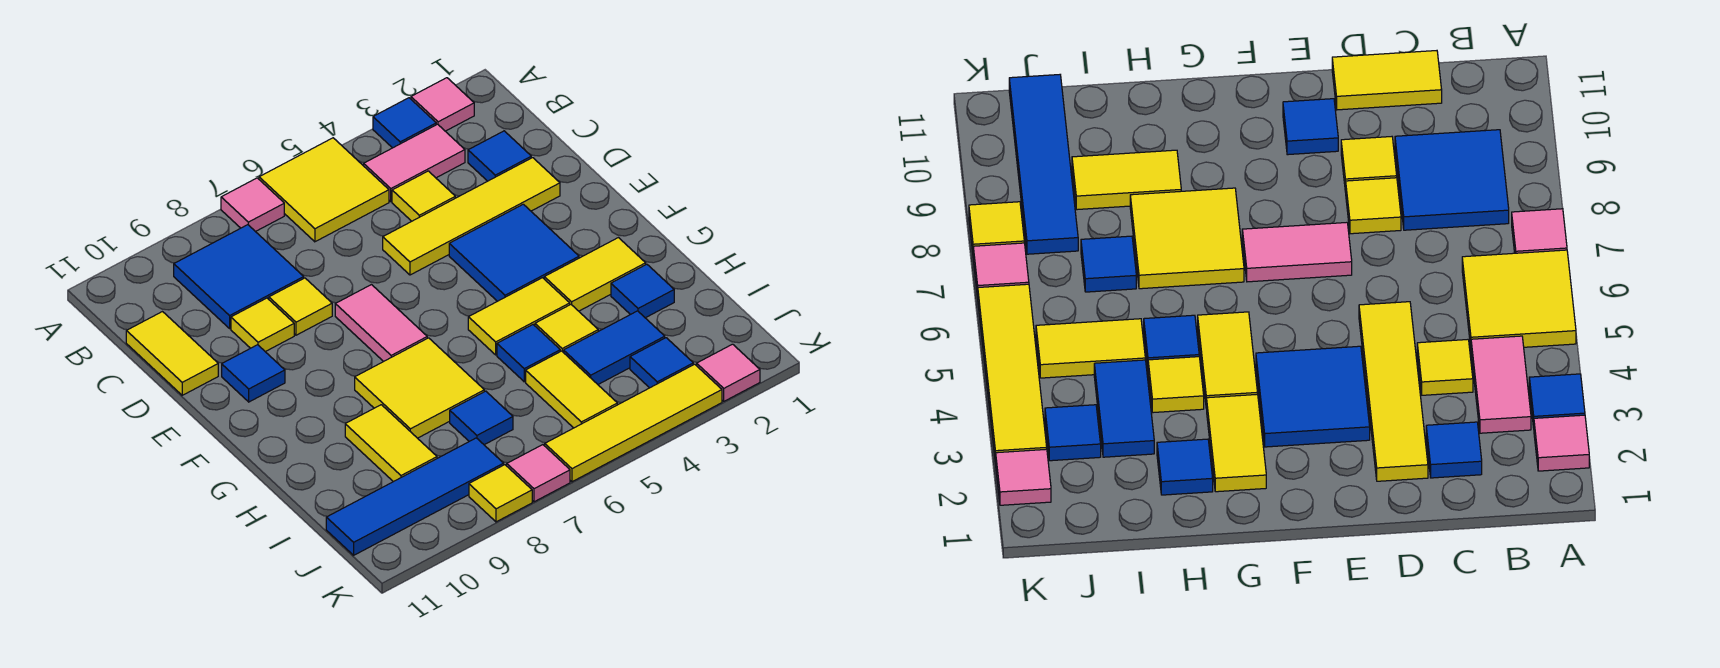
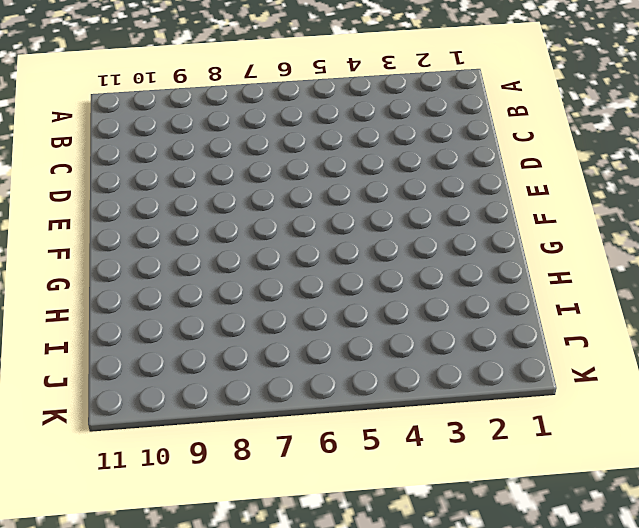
none -> pink tile A2 level 1
none -> blue tile A3 level 1
none -> yellow tile A5:B6 level 1
none -> pink tile A7 level 1

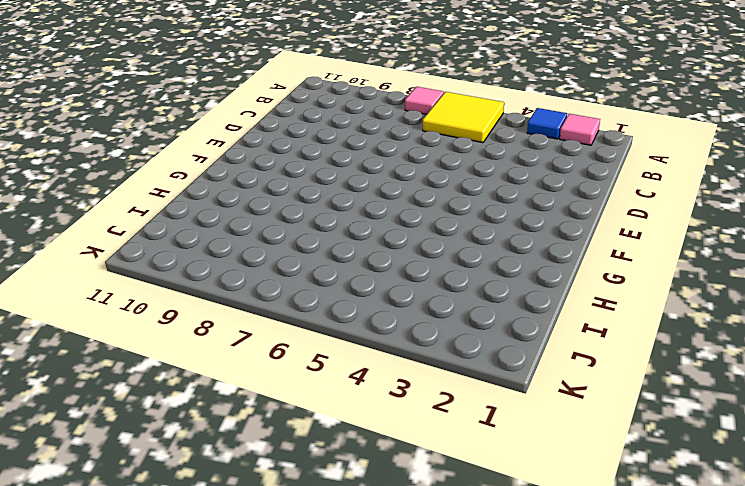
none -> pink tile B3:B4 level 1
none -> blue tile B8:C9 level 1
none -> blue tile C2 level 1
none -> yellow tile C4 level 1

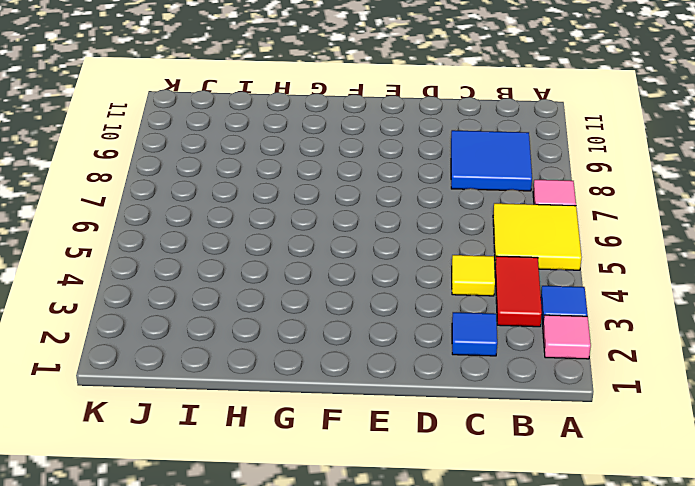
red tile B3:B4 level 1 -> pink tile B3:B4 level 1
none -> yellow tile C11:D11 level 1
none -> yellow tile D2:D5 level 1
none -> yellow tile D8 level 1
none -> yellow tile D9 level 1

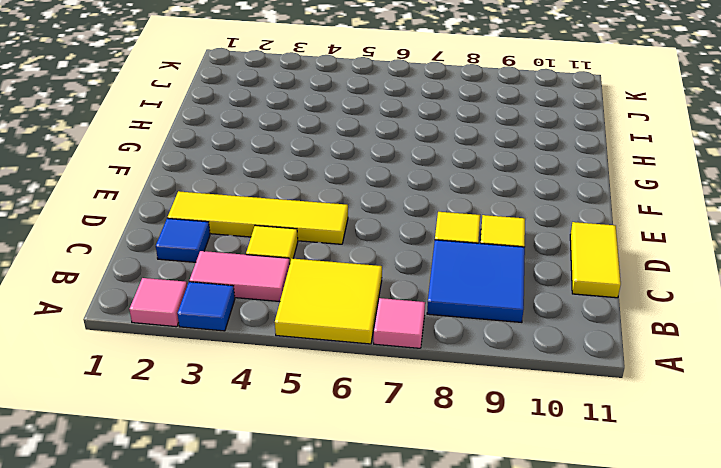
none -> blue tile E3:F4 level 1
none -> pink tile E7:F7 level 1
none -> blue tile E10 level 1
none -> yellow tile G2:G3 level 1

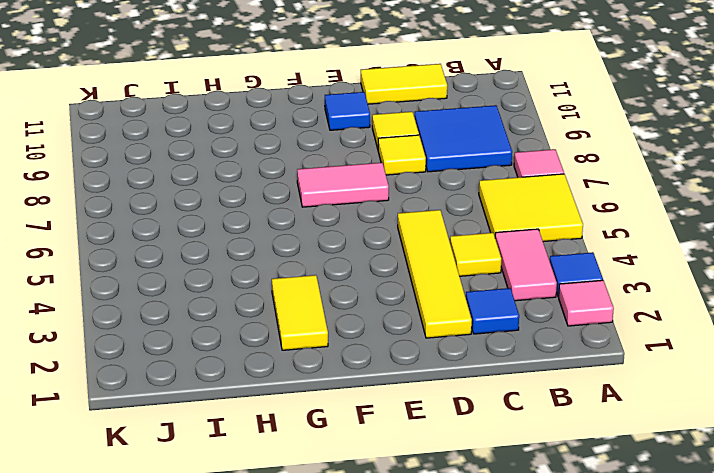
none -> blue tile E3:F4 level 1
none -> yellow tile G4:G5 level 1
none -> yellow tile G7:H8 level 1
none -> blue tile H2 level 1

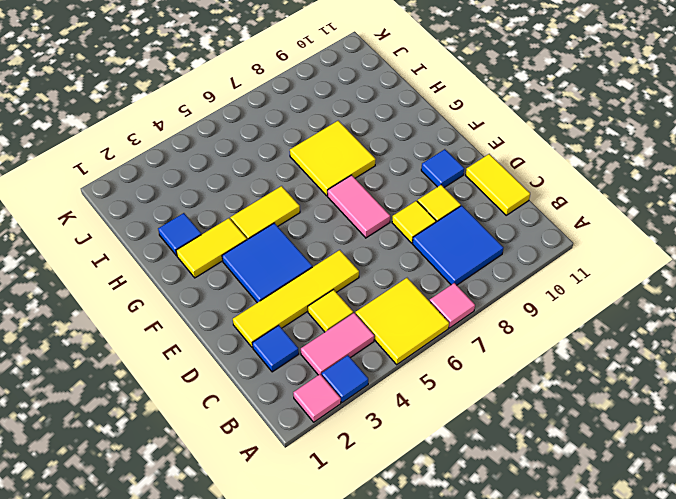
none -> yellow tile H4 level 1
none -> blue tile H5 level 1
none -> yellow tile H9:I9 level 1
none -> blue tile I3:I4 level 1

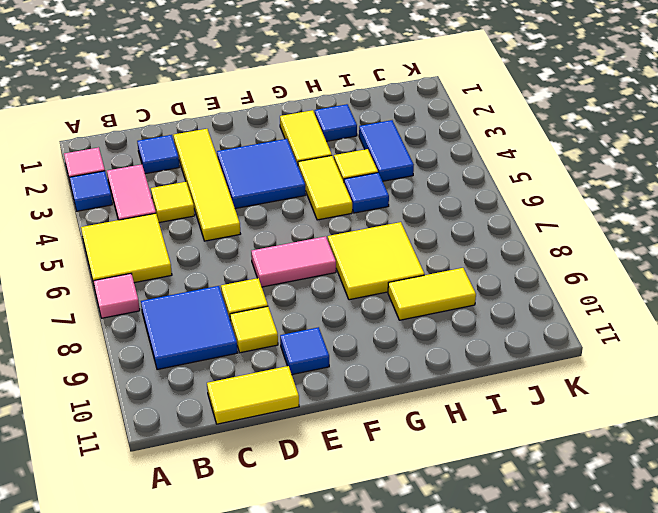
none -> yellow tile I5:J5 level 1
none -> blue tile I7 level 1
none -> blue tile J3 level 1
none -> blue tile J8:J11 level 1

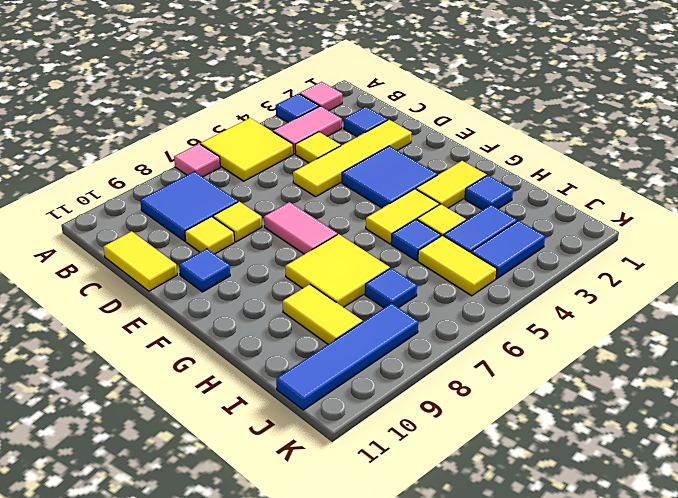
blue tile J3:J4 level 1 -> blue tile J3 level 1
none -> pink tile K2 level 1
none -> yellow tile K3:K6 level 1
none -> pink tile K7 level 1
none -> yellow tile K8 level 1

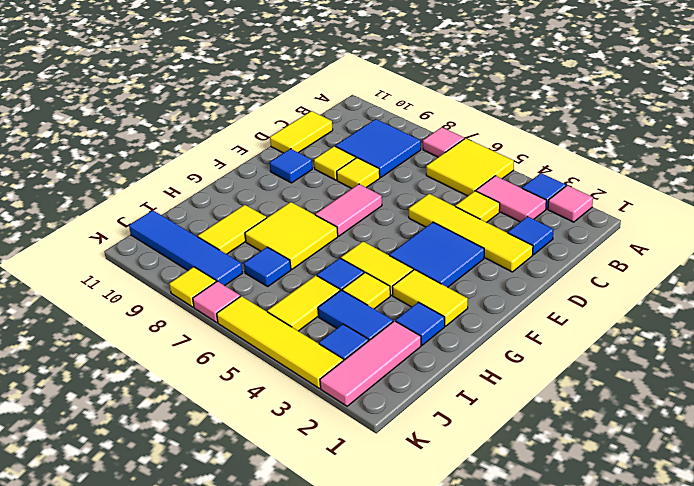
pink tile I2:K2 level 1 -> pink tile K2 level 1

